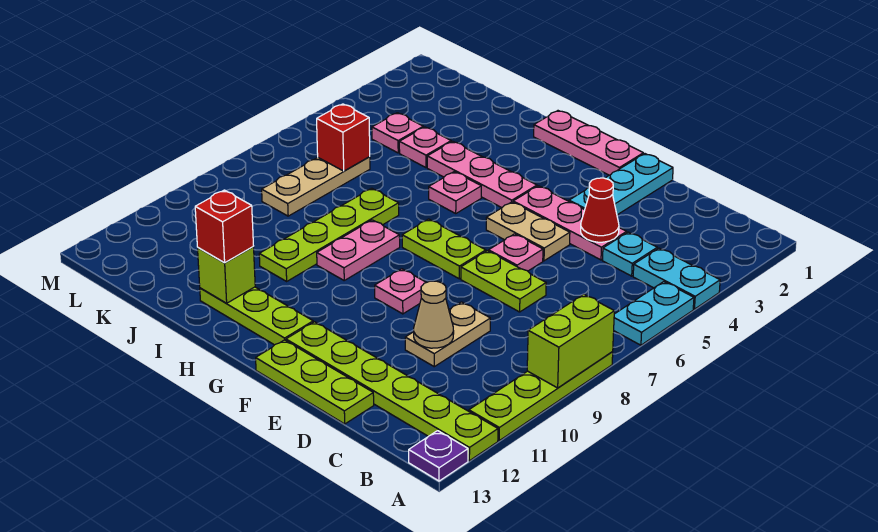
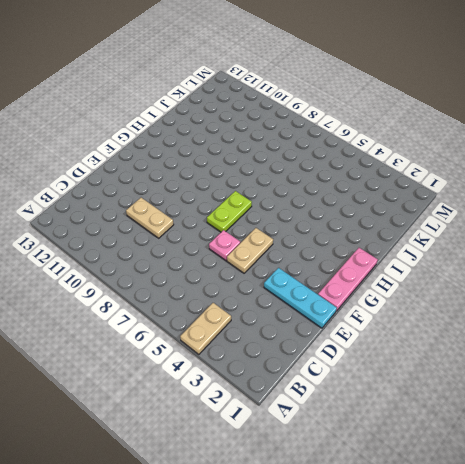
tan plate A4:B4 level 1 -> cyan plate A4:B4 level 1
none -> cyan plate A5:A6 level 1
none -> lime plate A8:A11 level 1
none -> lime plate A12:F12 level 1
none -> purple plate A13 level 1

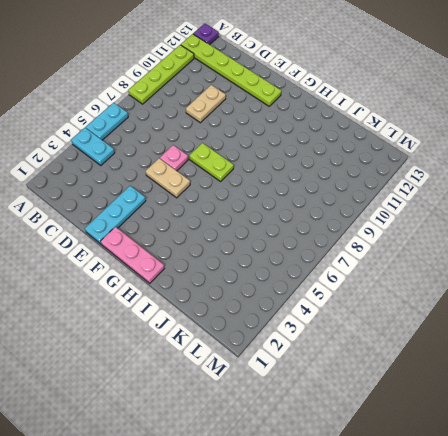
none -> cyan plate C4 level 1
none -> pink plate D4:F4 level 1
none -> lime plate D7:E7 level 1
none -> lime plate D13:F13 level 1

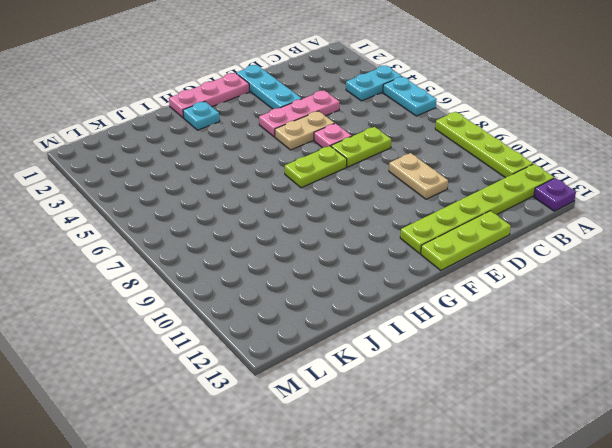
cyan plate H2 level 1 -> cyan plate C4 level 1
none -> pink plate F9 level 1
none -> pink plate G4:I4 level 1
none -> lime plate G12:I12 level 1
none -> pink plate H5 level 1

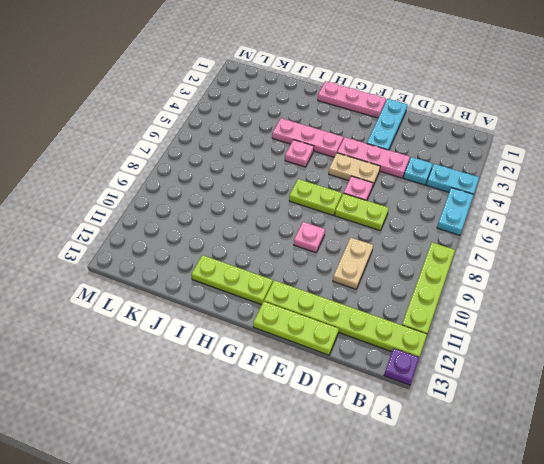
none -> pink plate H8:H9 level 1
none -> lime plate I7:I10 level 1
none -> pink plate J4 level 1
none -> pink plate K4 level 1

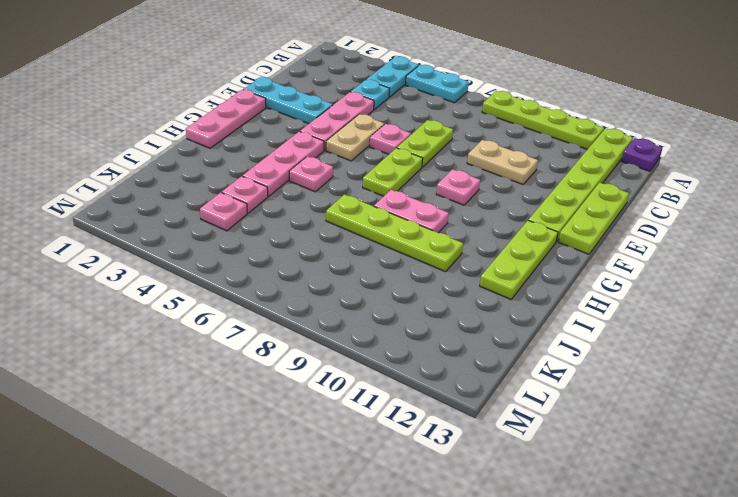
none -> tan plate K6:K8 level 1
none -> lime brick A8:A9 level 2
none -> red cone D4 level 2
none -> tan cone D10 level 2

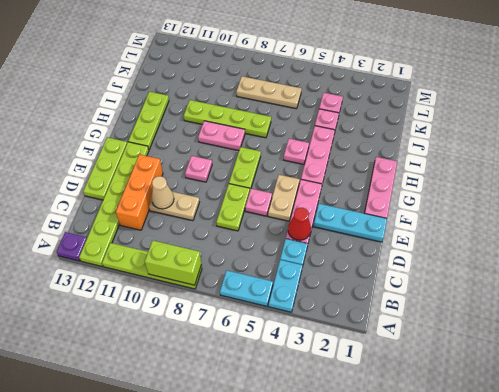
orange brick C11:E11 level 1 -> none
none -> lime brick I12 level 2
none -> red brick K6 level 2
none -> red brick I12 level 3

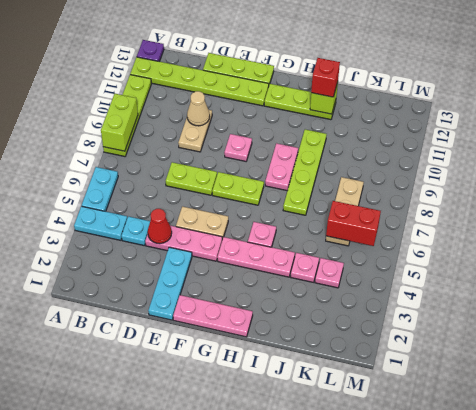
red brick K6:L6 level 2 -> red brick K6 level 2
none -> pink plate E6 level 1

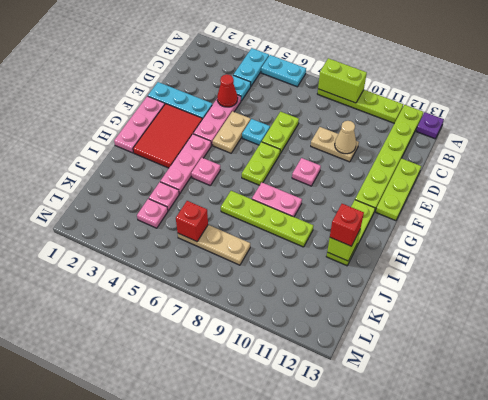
cyan plate E6 level 1 -> pink plate E6 level 1
red tile F2:H3 level 1 -> none

